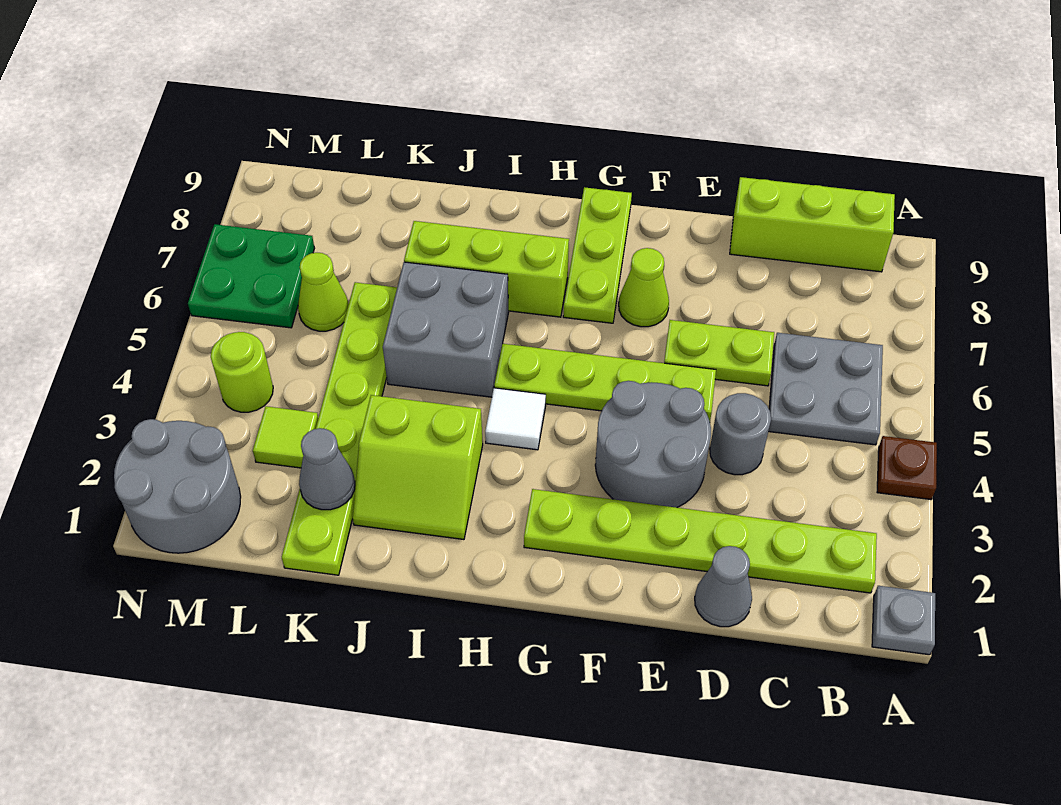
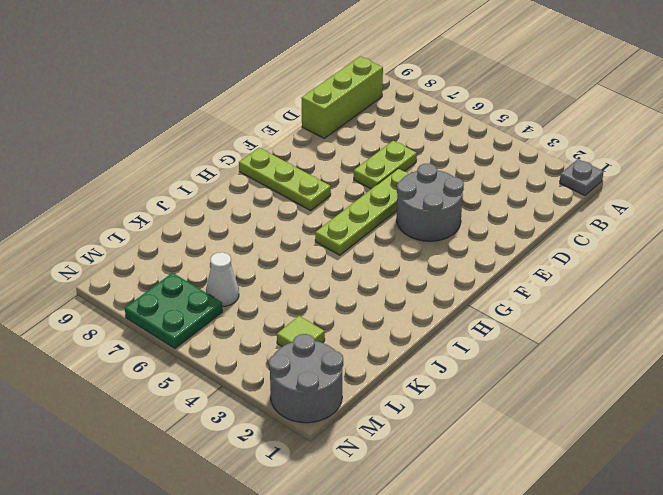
white cone L6 level 1 -> lime cone L6 level 1
none -> brown plate A4 level 1
none -> lime plate B2:G2 level 1
none -> grey plate B5:C6 level 1

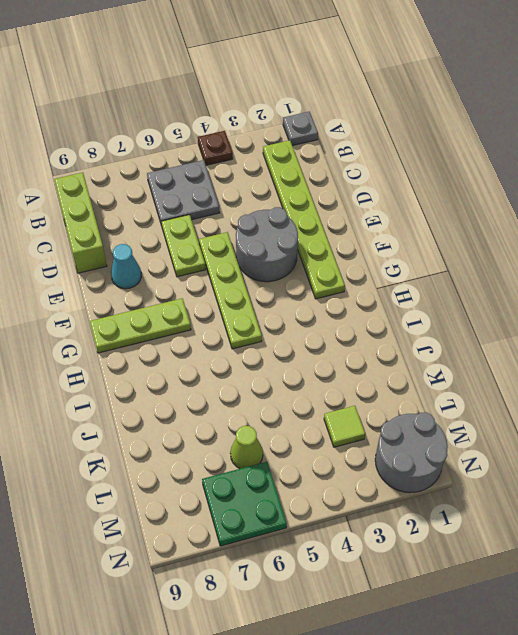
cyan cone E8 level 1 -> none
none -> grey cone D1 level 1
none -> grey round brick D4 level 1
none -> lime cone F7 level 1

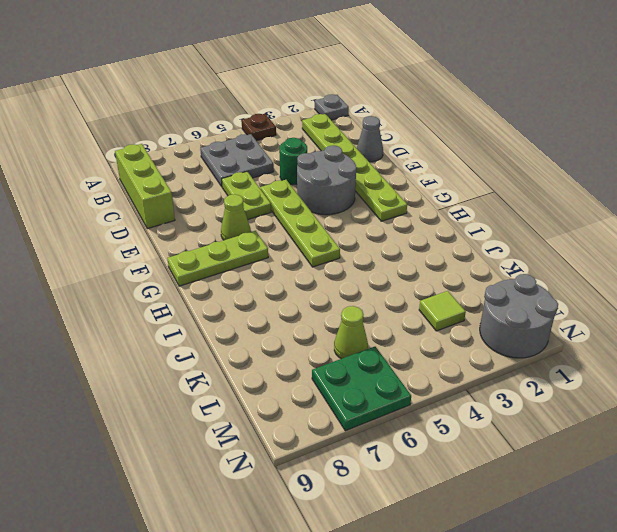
green round brick D4 level 1 -> grey round brick D4 level 1
none -> white tile H4 level 1
none -> lime brick H7:J7 level 1
none -> lime slope I2:J3 level 1 top 3

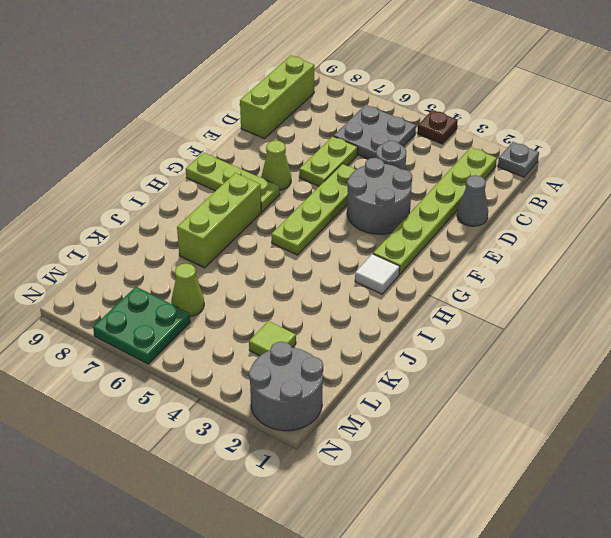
white tile H2 level 1 -> white tile H4 level 1
none -> lime slope I2:J3 level 1 top 3
none -> grey brick I5:J6 level 1
none -> lime plate K1:K6 level 1

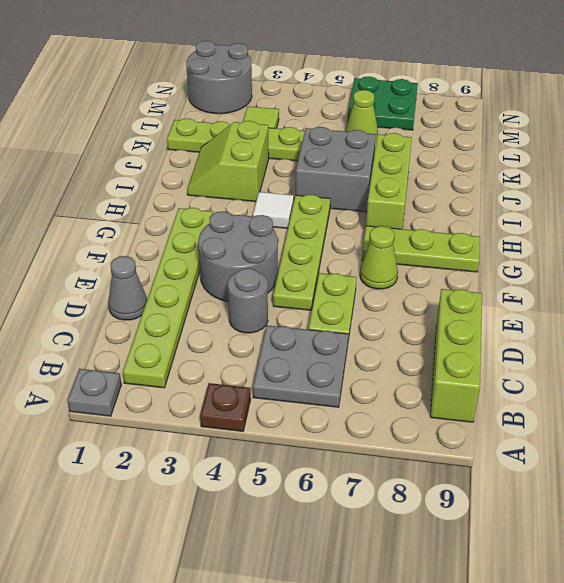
none -> lime round brick M4 level 1
none -> grey cone K2 level 2

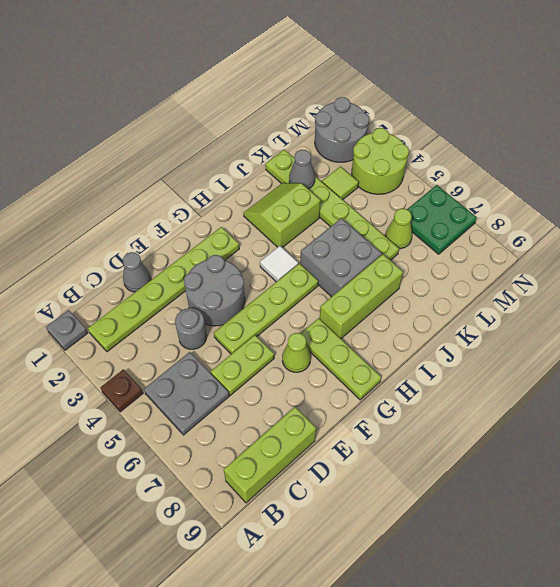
lime round brick M3:N4 level 1 -> lime round brick M4 level 1

